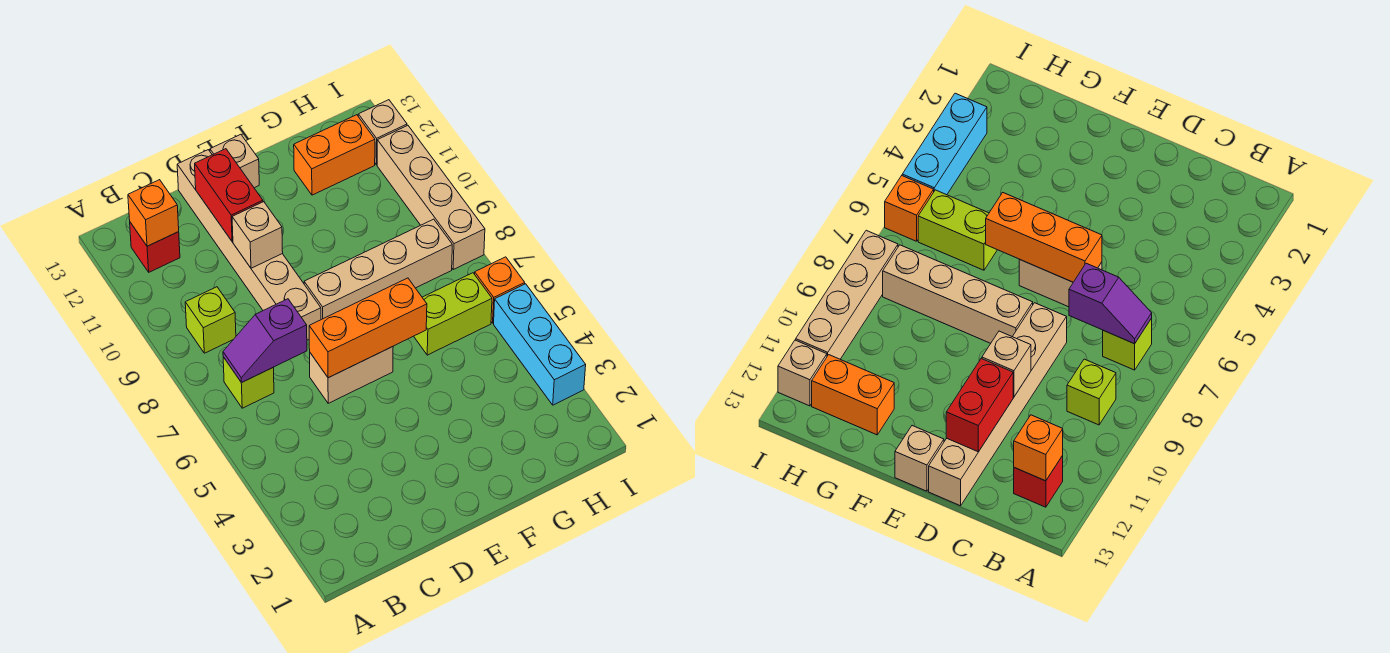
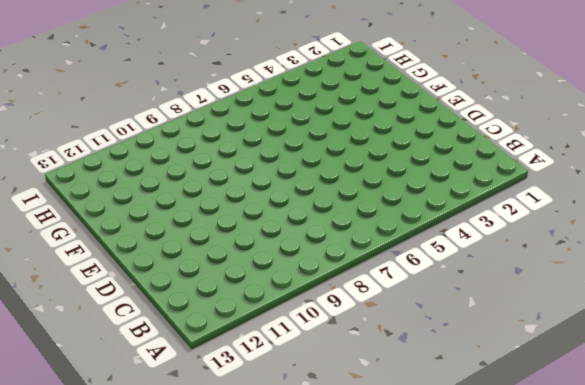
none -> lime brick B7 level 1
none -> lime brick B9 level 1
none -> red brick B12 level 1

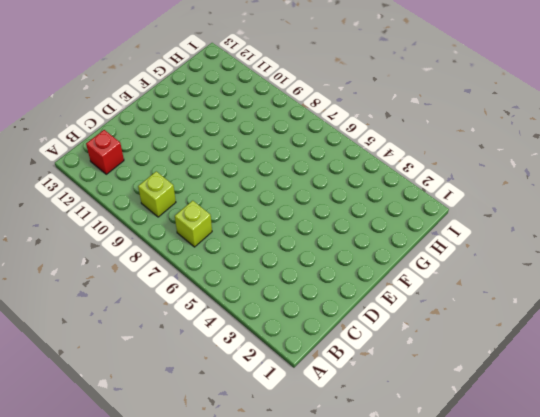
none -> tan brick D6:E6 level 1
none -> tan brick D8:D13 level 1
none -> tan brick E8:H8 level 1

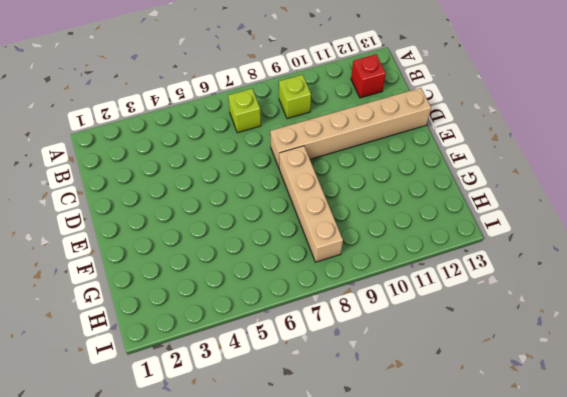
none -> tan brick D6:E6 level 1
none -> tan brick E13 level 1
none -> lime brick G6:H6 level 1

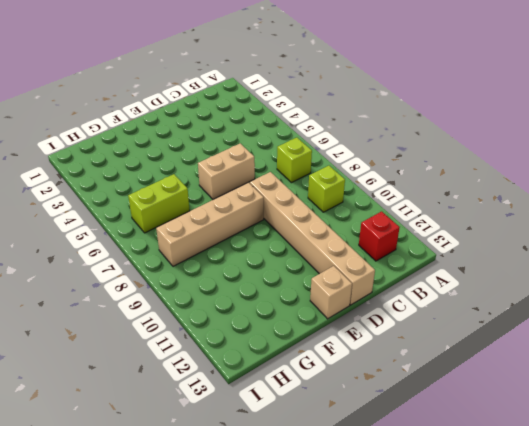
none -> orange brick G12:H12 level 1
none -> cyan brick I3:I5 level 1
none -> orange brick I6 level 1

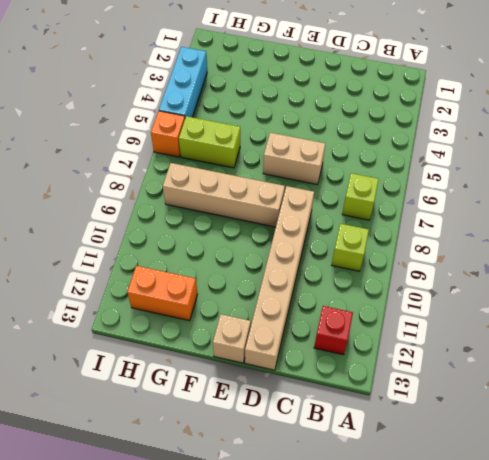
none -> tan brick I8:I11 level 1
none -> tan brick I12 level 1
none -> purple slope B7:C7 level 2 top C

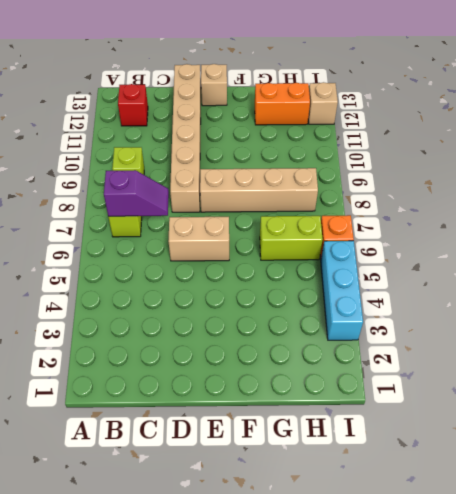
purple slope B7:C7 level 2 top B -> purple slope B7:C7 level 2 top C
none -> tan brick I8:I11 level 1
none -> orange brick B12 level 2
none -> orange brick D6:F6 level 2

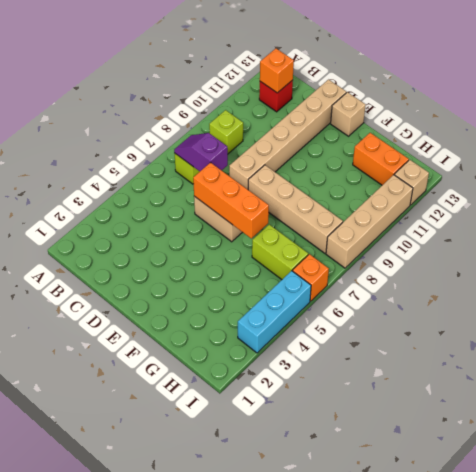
none -> tan brick D10 level 2
none -> red brick D11:D12 level 2

